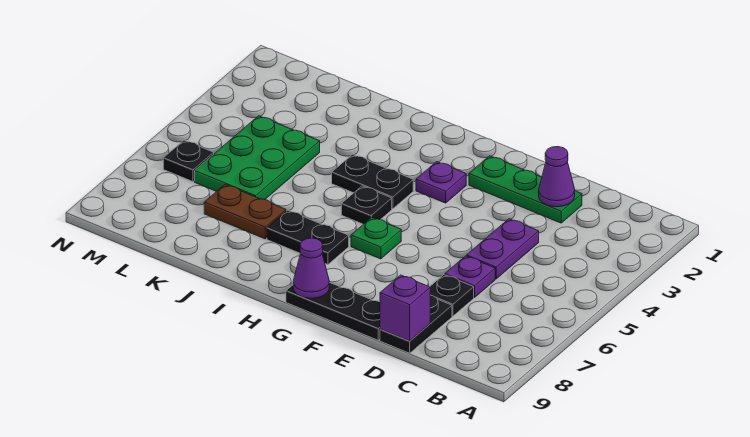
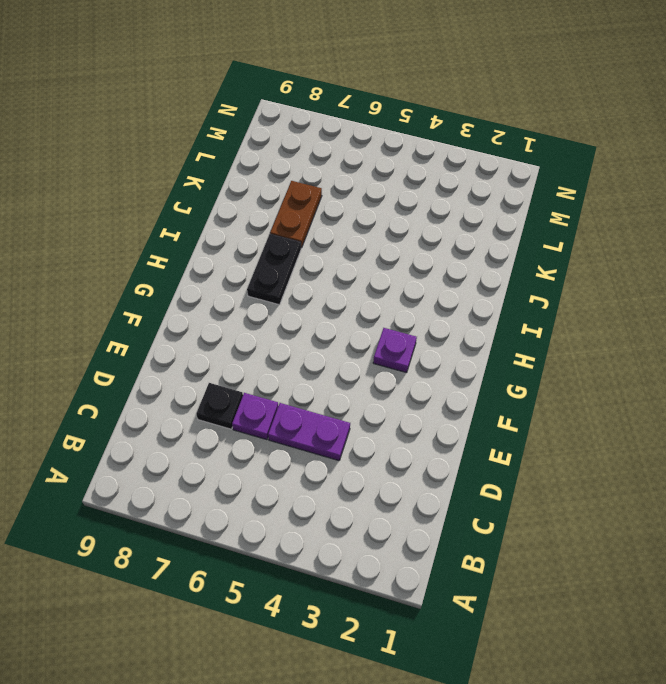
none -> green plate D2:F2 level 1
none -> black plate D8:D9 level 1
none -> black plate E9:G9 level 1

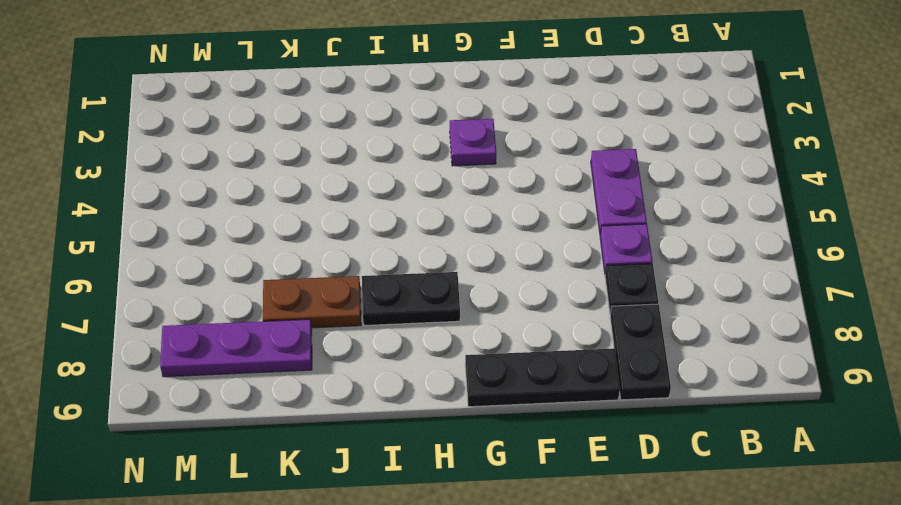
purple plate K8:M8 level 1 -> none
none -> green plate D2:F2 level 1
none -> green plate G6 level 1
none -> black plate H4:I4 level 1

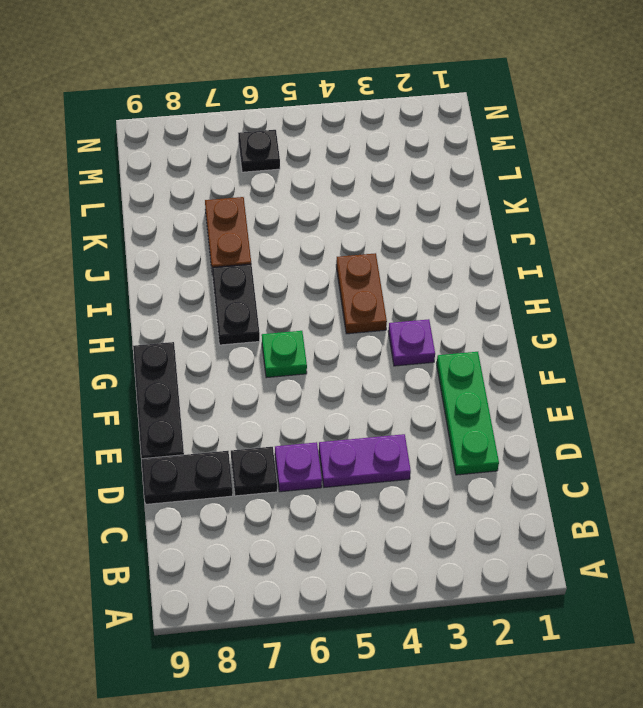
brown plate H4:I4 level 1 -> black plate H4:I4 level 1
none -> black plate H5 level 1
none -> green plate K4:L6 level 1
none -> purple cone D2 level 2

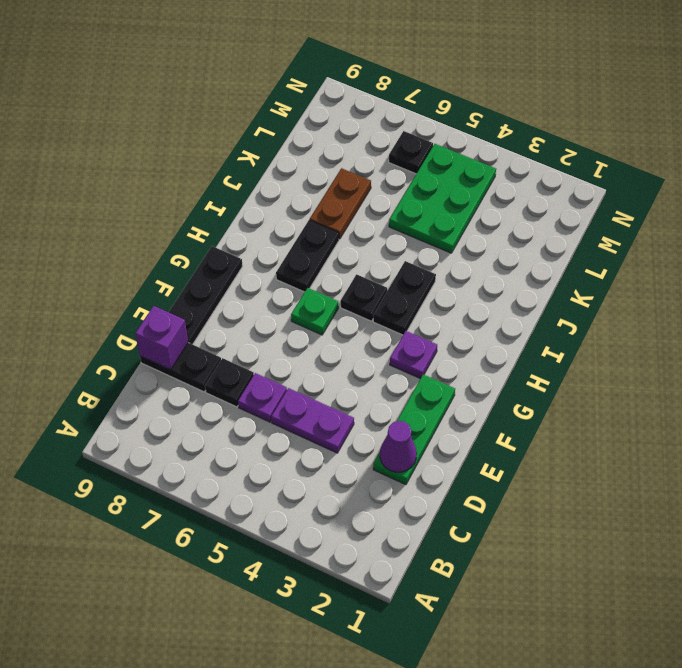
green plate K4:M5 level 1 -> green plate K4:L6 level 1
none -> purple cone G9 level 2

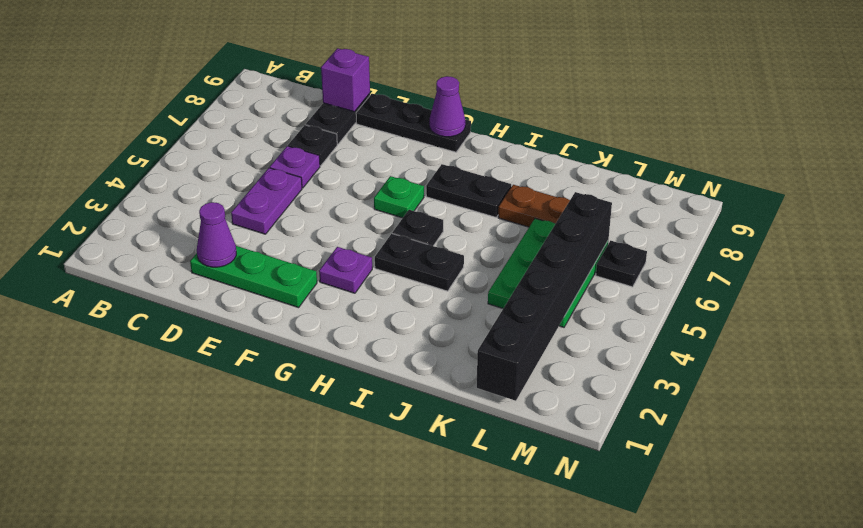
black brick L1:L6 level 2 -> none

